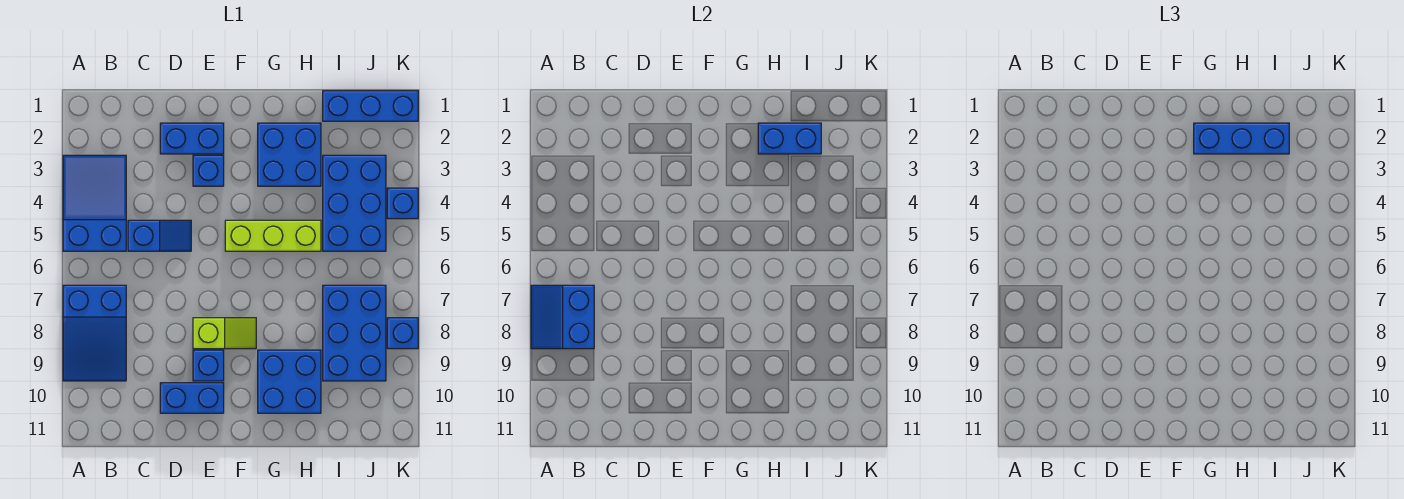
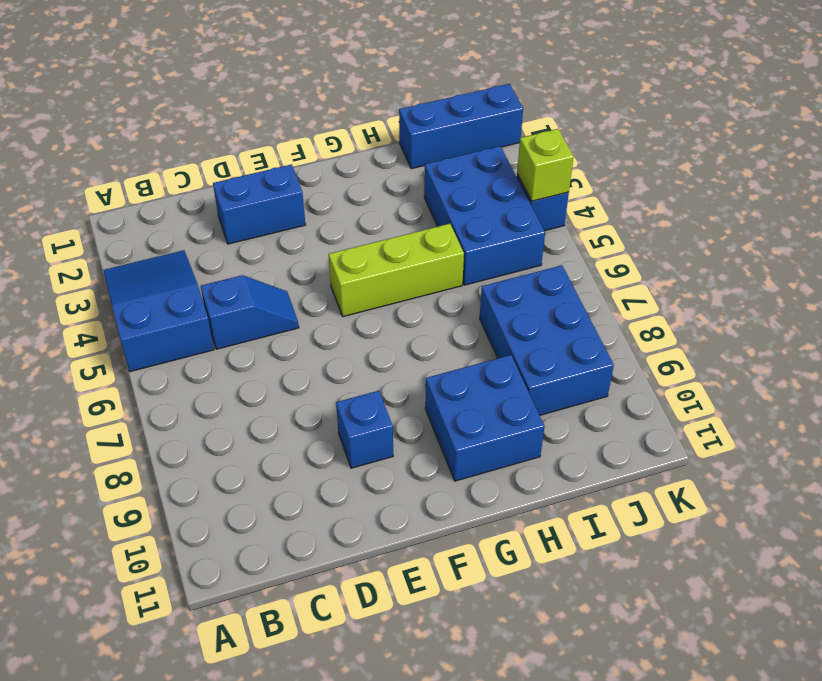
lime brick K4 level 2 -> none
none -> blue slope A7:B9 level 1 top 7
none -> blue brick D10:E10 level 1
none -> blue brick E3 level 1

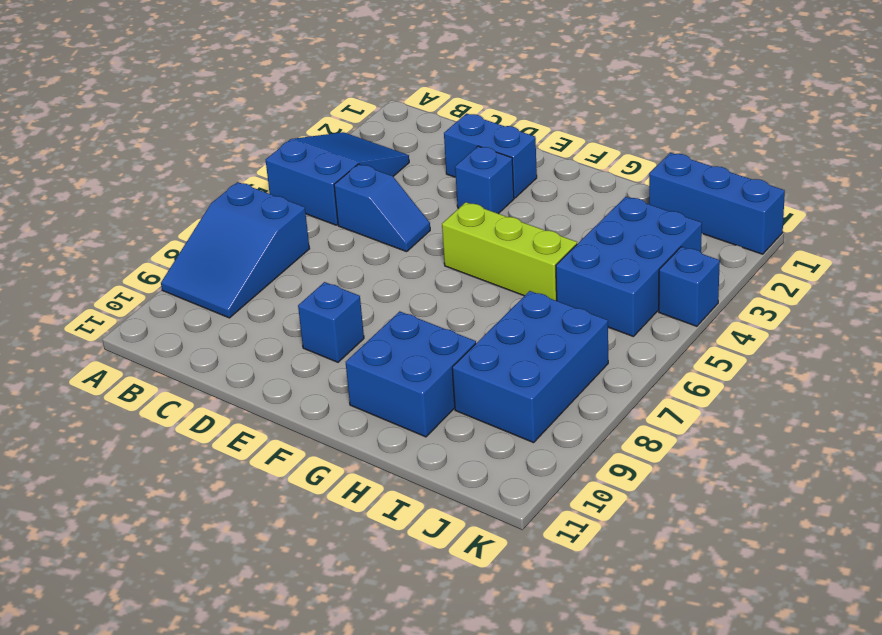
none -> blue brick D10:E10 level 1
none -> lime slope E8:F8 level 1 top E
none -> blue brick G2:H3 level 1

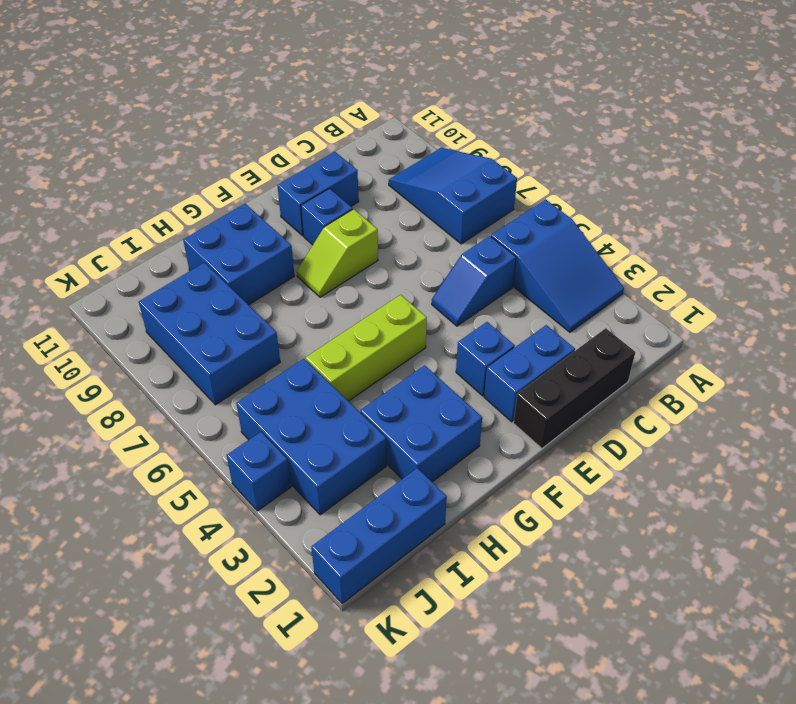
black brick C1:E1 level 1 -> none
none -> blue brick K8 level 1
none -> blue slope A7:B8 level 2 top B
none -> blue brick H2:I2 level 2

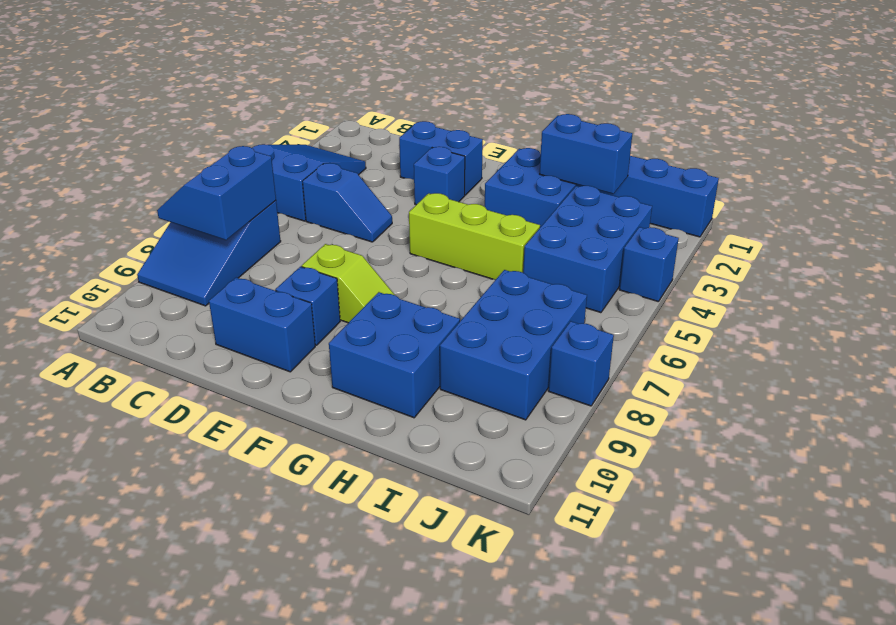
none -> blue brick G2:I2 level 3

